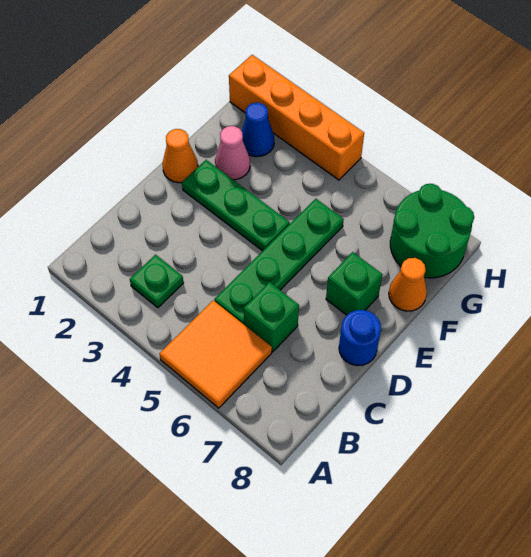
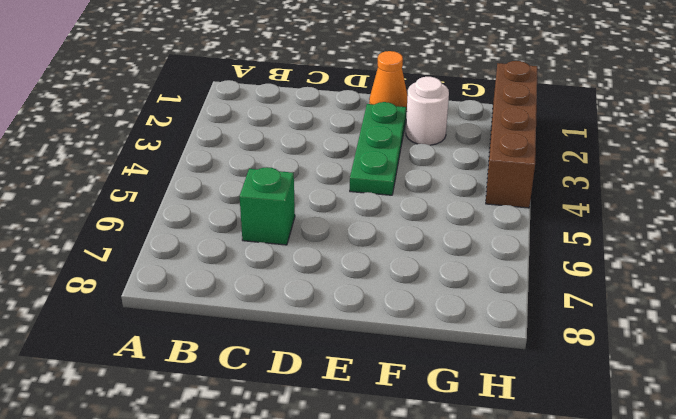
white round brick F2 level 1 -> pink cone F2 level 1
brown brick H1:H4 level 1 -> orange brick H1:H4 level 1
none -> orange tile A5:B6 level 1
none -> green plate B3 level 1
none -> green plate C5:F5 level 1

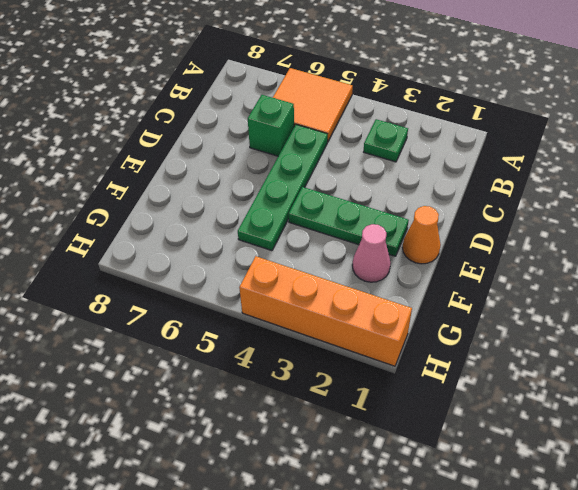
none -> blue round brick D8 level 1
none -> green brick E7 level 1
none -> orange cone F8 level 1

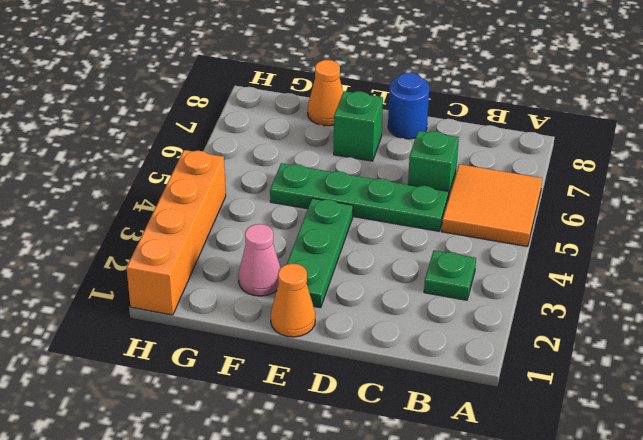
none -> blue cone G2 level 1
none -> green round brick G7:H8 level 1

